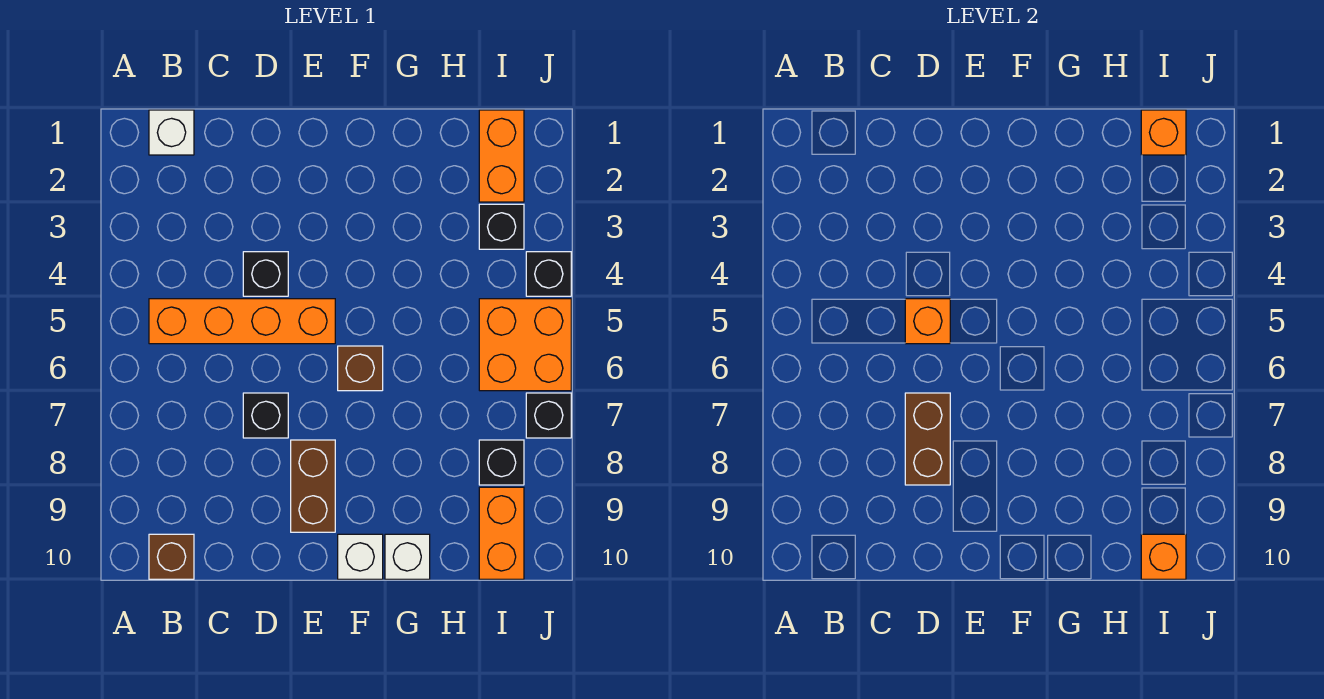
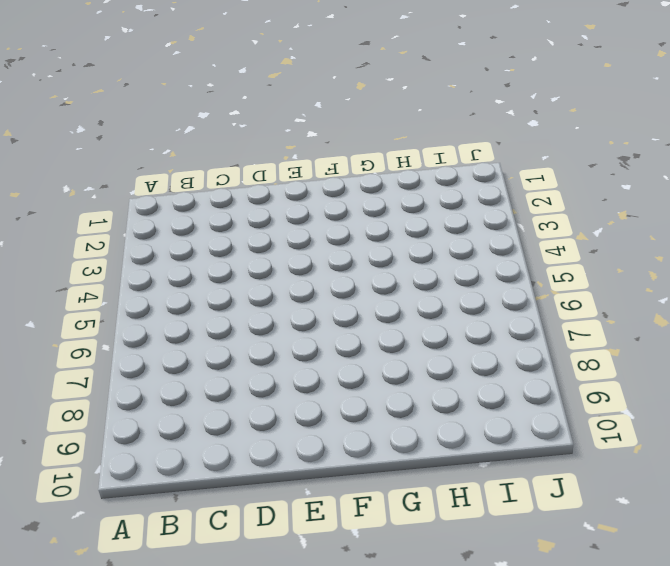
none -> white brick B1 level 1
none -> orange brick B5:E5 level 1
none -> brown brick B10 level 1

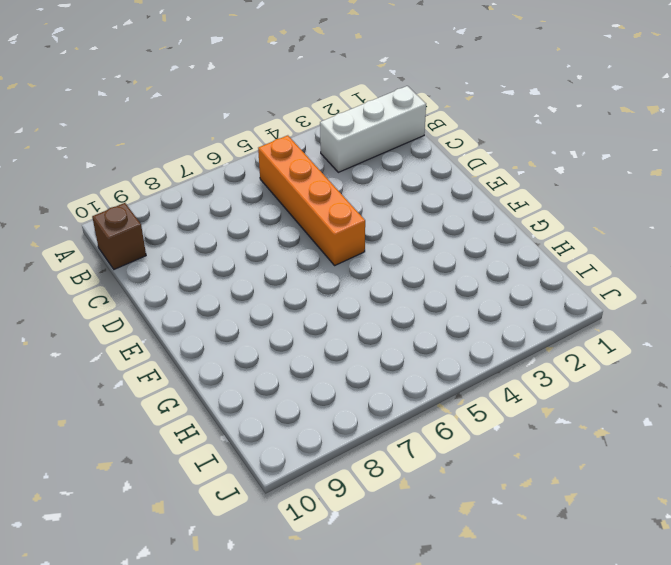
white brick B1:B3 level 1 -> white brick B1 level 1
none -> black brick D4 level 1
none -> black brick D7 level 1
none -> brown brick E8:E9 level 1

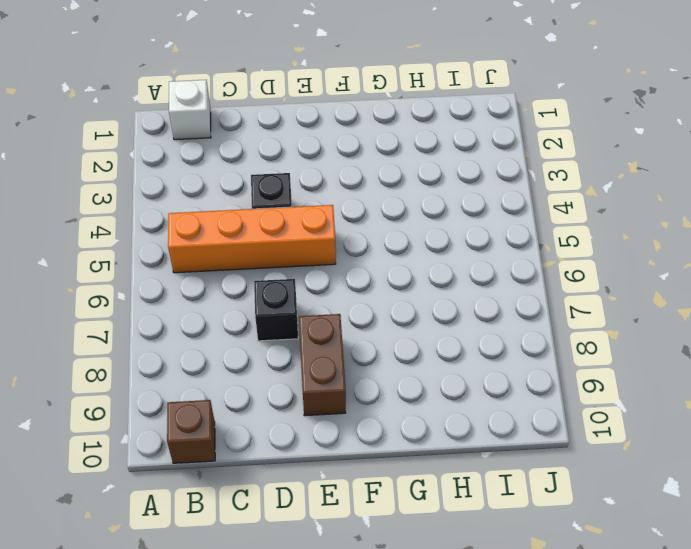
none -> brown brick F6 level 1
none -> white brick F10 level 1
none -> white brick G10 level 1

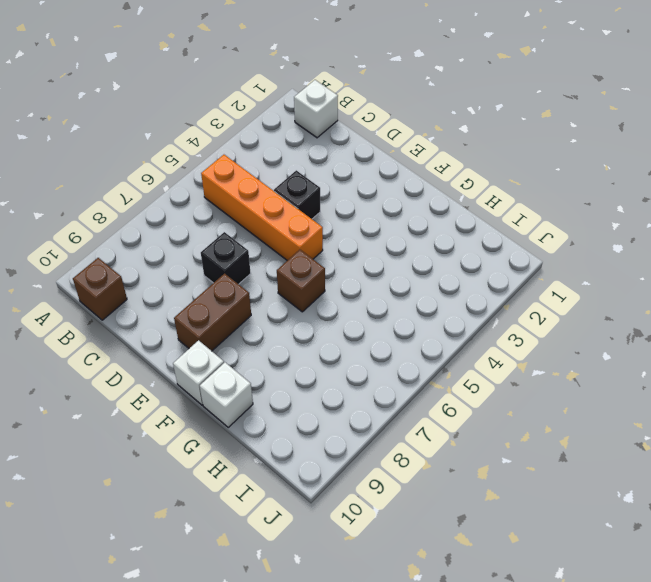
none -> orange brick I1:I2 level 1
none -> black brick I3 level 1
none -> orange brick I5:J6 level 1

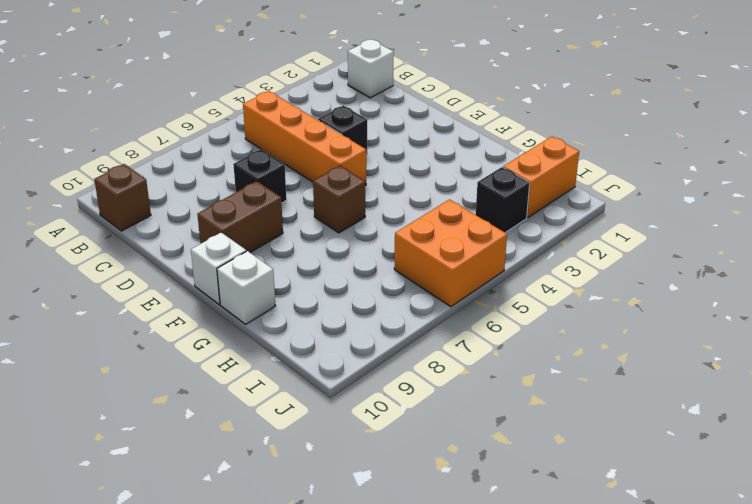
none -> black brick I8 level 1
none -> orange brick I9:I10 level 1
none -> black brick J4 level 1

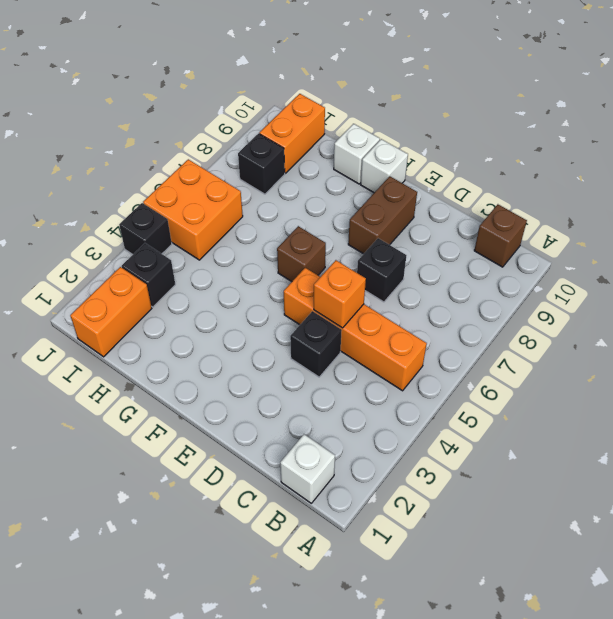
none -> black brick J7 level 1
none -> brown brick D7:D8 level 2
none -> orange brick I1 level 2

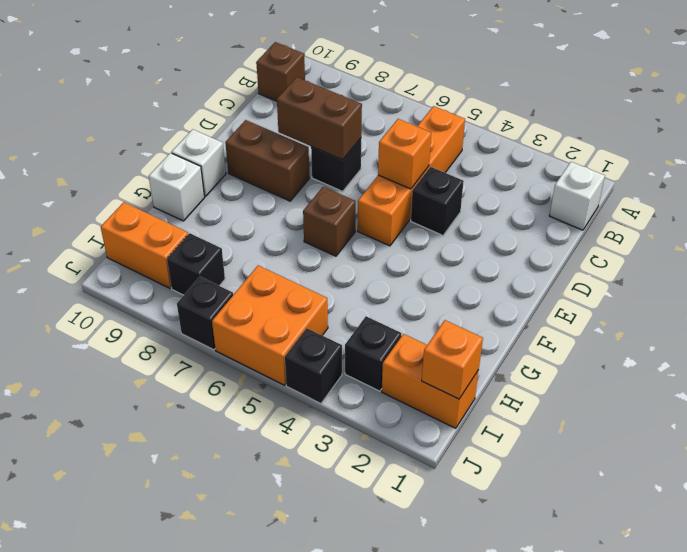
none -> orange brick I10 level 2

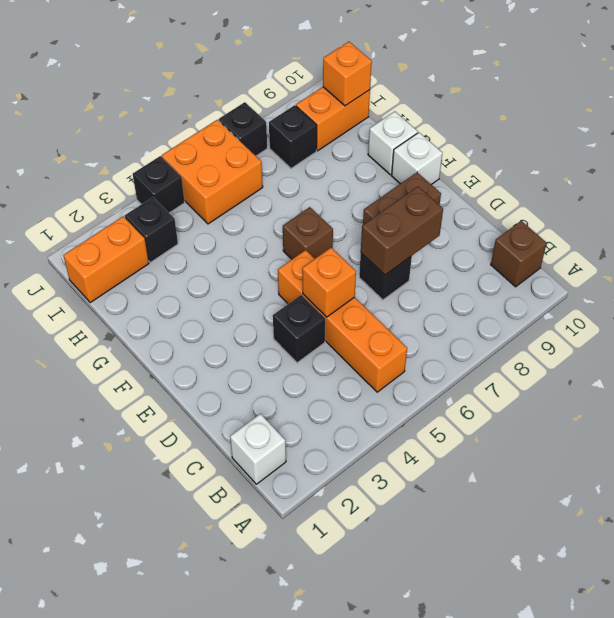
none -> orange brick I1 level 2

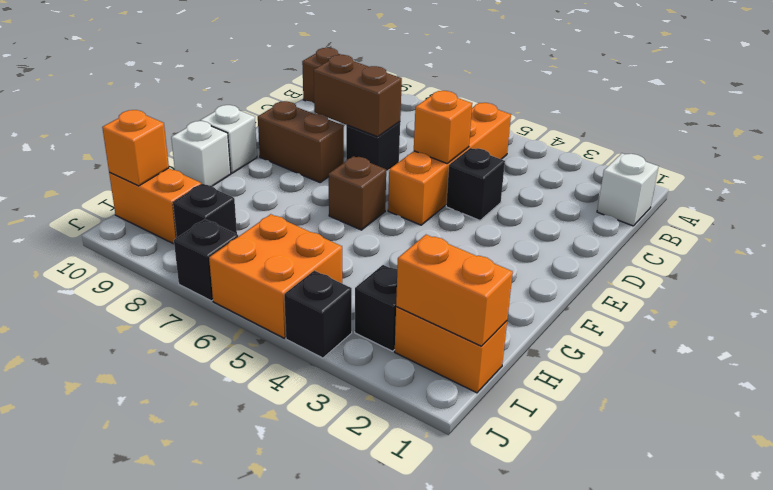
orange brick I1:I2 level 2 -> orange brick I1 level 2

